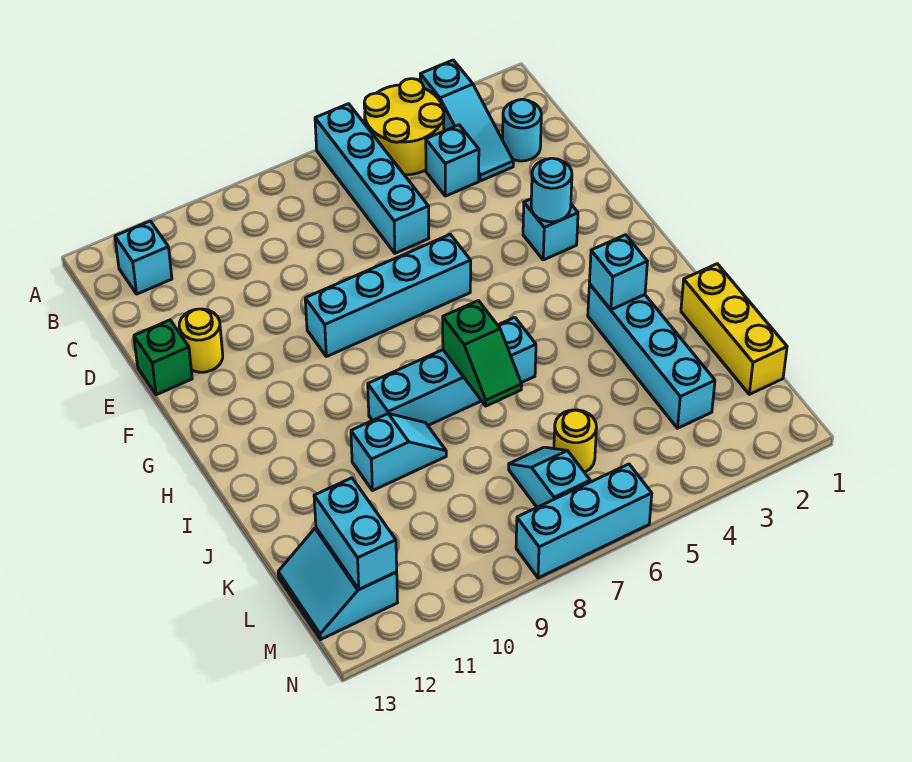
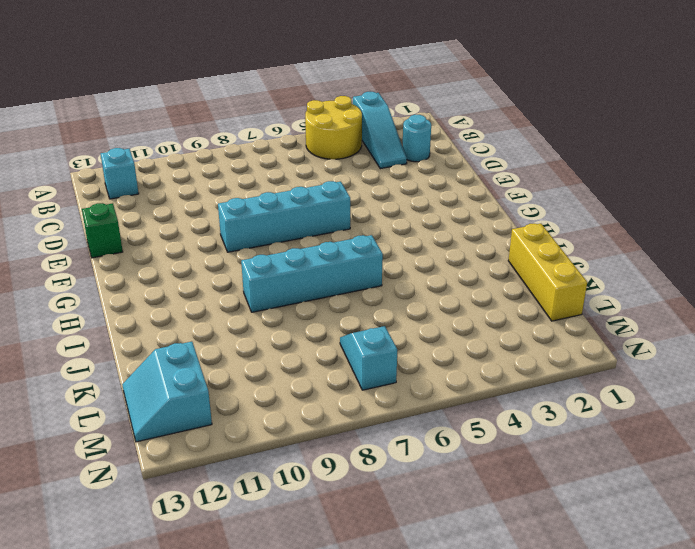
none -> cyan brick A6:D6 level 1
none -> cyan brick C4 level 1
none -> yellow round brick E12 level 1

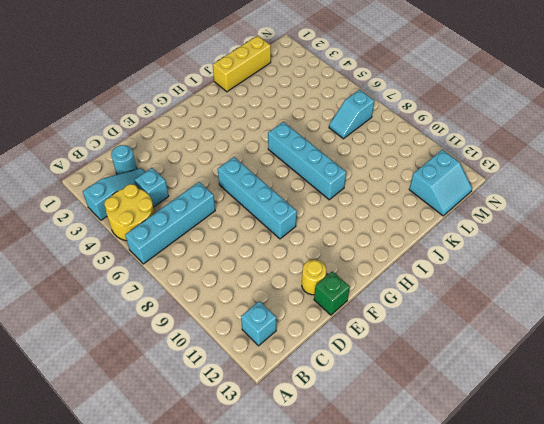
none -> cyan brick F3 level 1
none -> cyan brick I3:L3 level 1
none -> cyan slope J9:J10 level 1 top 10

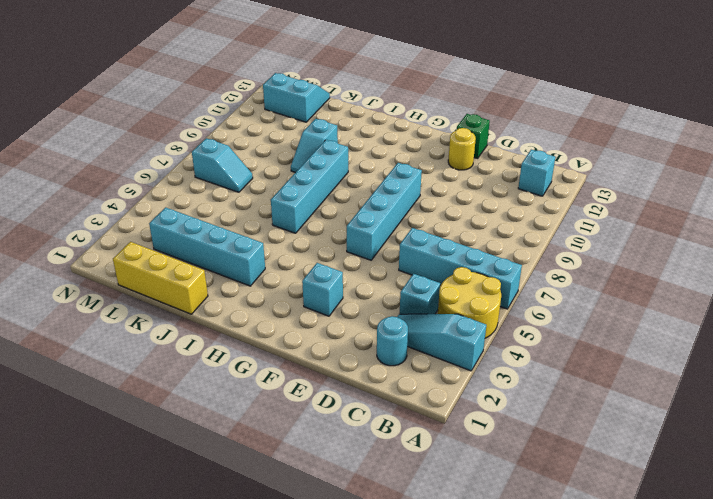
none -> yellow round brick L6 level 1
none -> cyan brick N6:N8 level 1
none -> cyan round brick F3 level 2

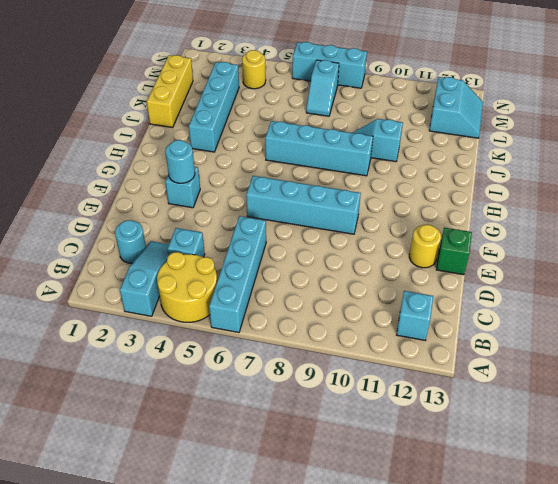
yellow round brick M4 level 1 -> yellow round brick L6 level 1
none -> cyan brick I3 level 2
none -> green slope I7:J7 level 2 top I
none -> cyan brick L12:M12 level 2

